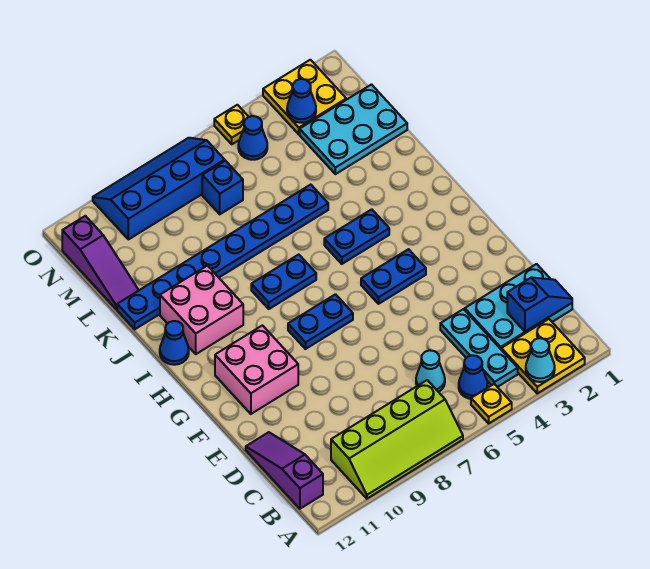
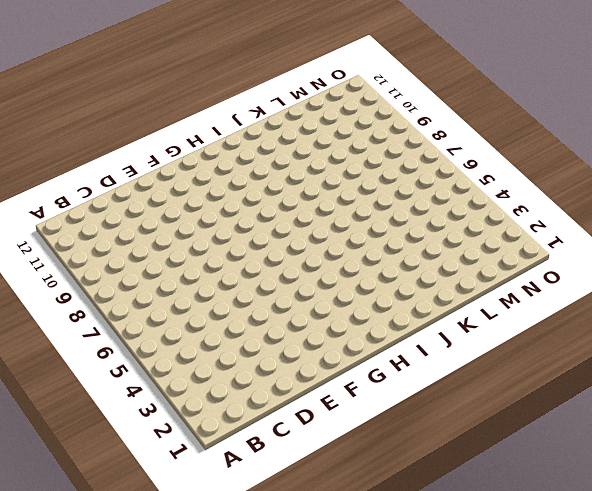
none -> yellow plate A2:B3 level 1
none -> yellow plate A5 level 1
none -> lime slope A7:B10 level 1 top B

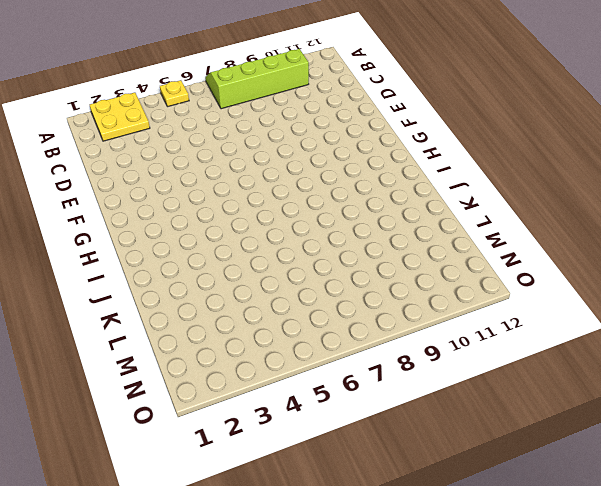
none -> cyan plate B4:D4 level 1
none -> blue cone B5 level 1
none -> purple slope B12:D12 level 1 top B

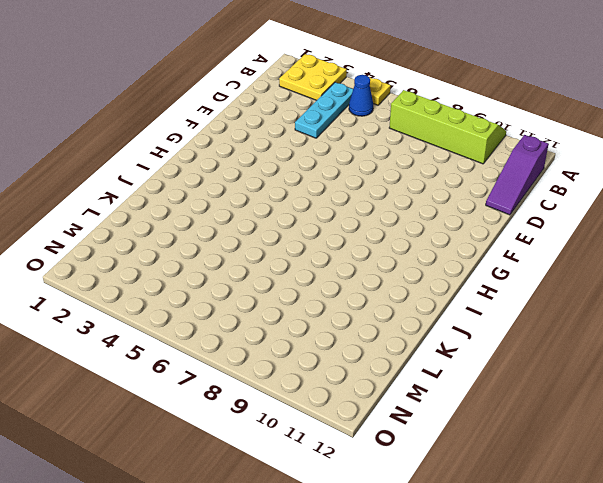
none -> cyan plate C1:D3 level 1
none -> cyan cone C6 level 1
none -> pink brick F10:G11 level 1

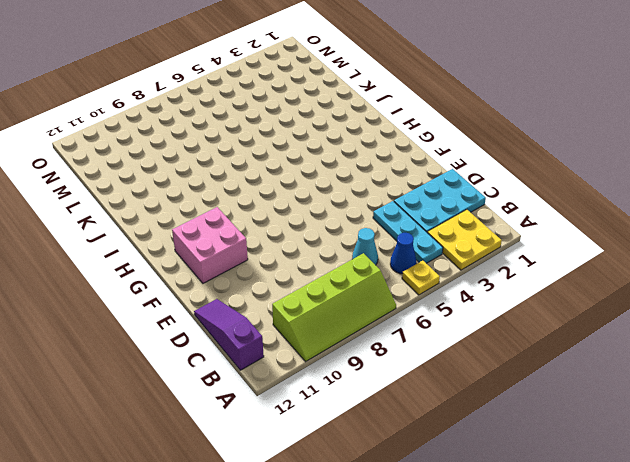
none -> blue plate G4:G5 level 1
none -> blue plate G7:G8 level 1
none -> blue plate I4:I5 level 1

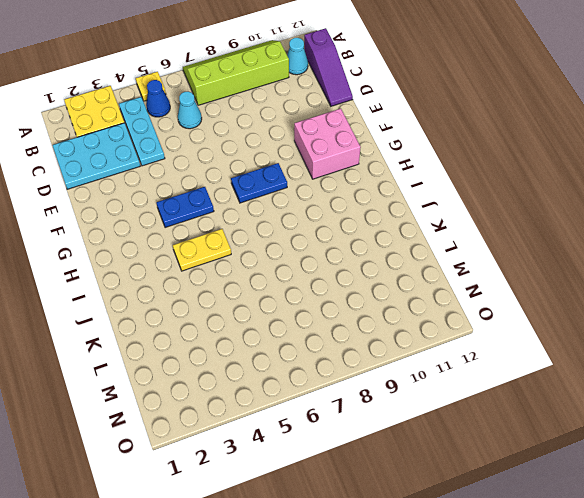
cyan cone B11 level 1 -> cyan cone A3 level 2
yellow plate I4:I5 level 1 -> blue plate I4:I5 level 1
none -> blue plate I7:I8 level 1
none -> pink brick I10:J11 level 1
none -> blue cone I12 level 1

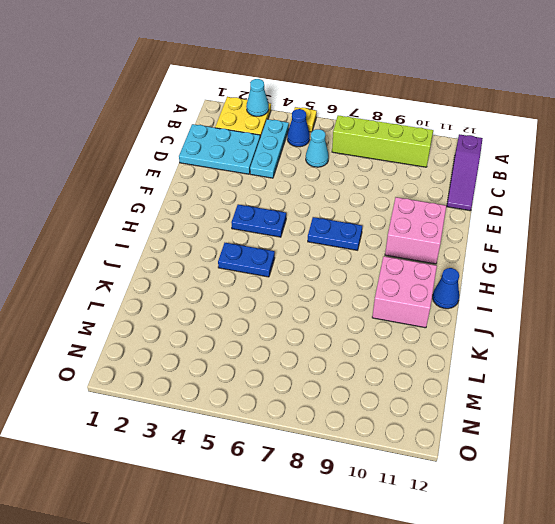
none -> blue plate I7:I8 level 1
none -> blue plate K5:K12 level 1
none -> cyan plate L1:M3 level 1

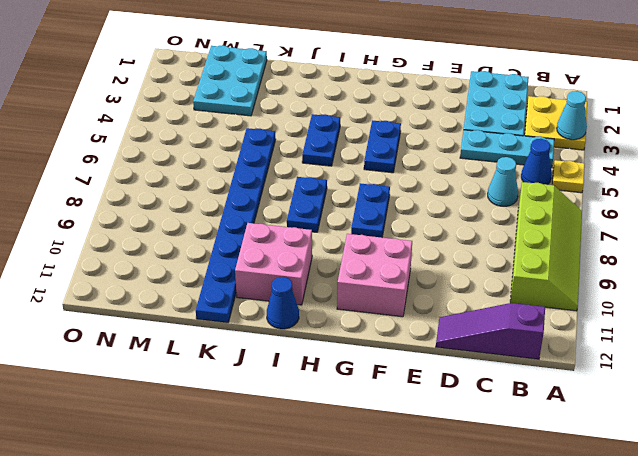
none -> purple slope L12:N12 level 1 top N
none -> blue brick M7 level 1
none -> yellow plate N2:O3 level 1

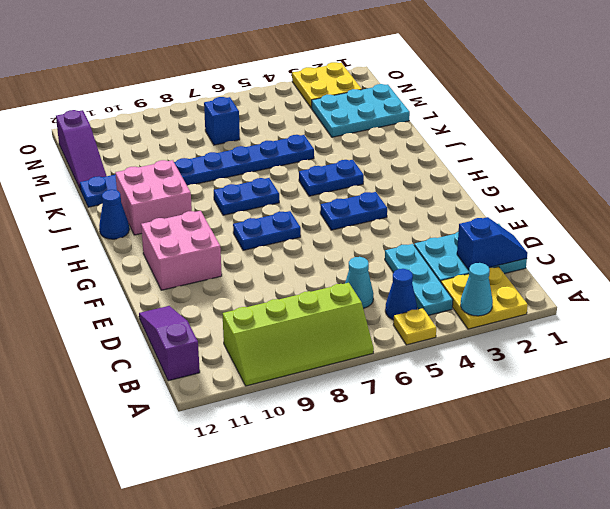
none -> blue cone N5 level 1
none -> blue slope N7:O10 level 1 top N
none -> yellow plate O5 level 1

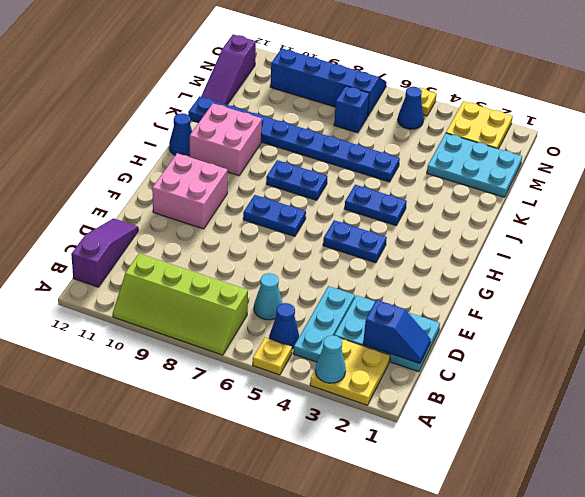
none -> blue cone N3 level 2

